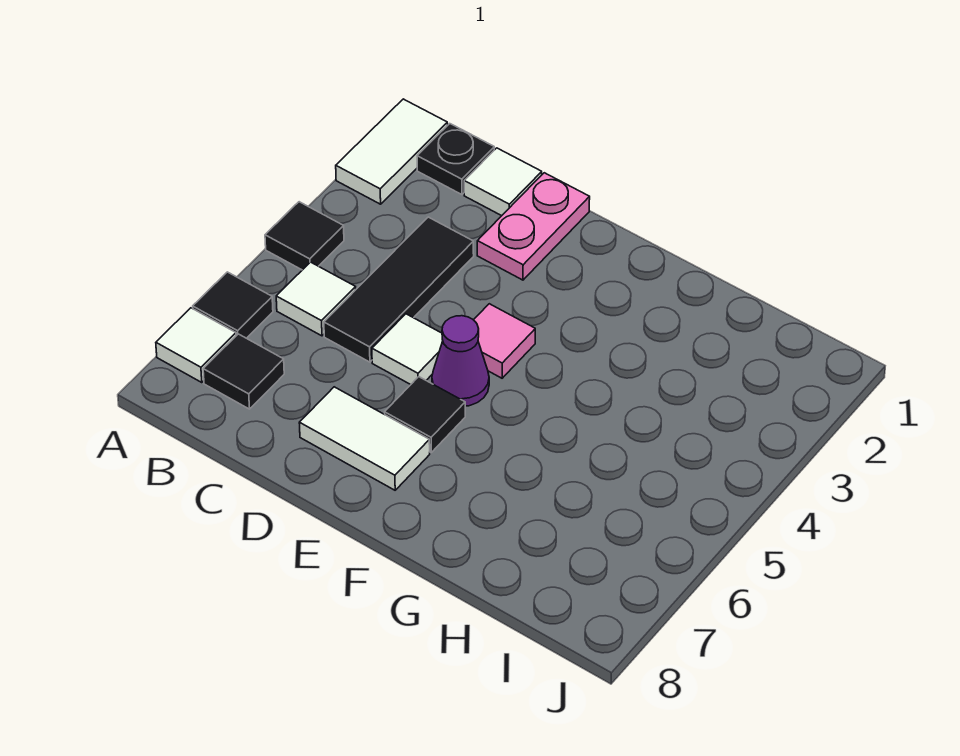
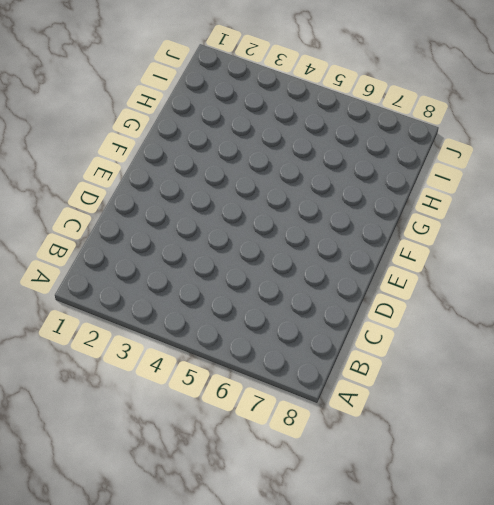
none -> white tile A1:A2 level 1
none -> black tile A4 level 1
none -> black tile A6 level 1

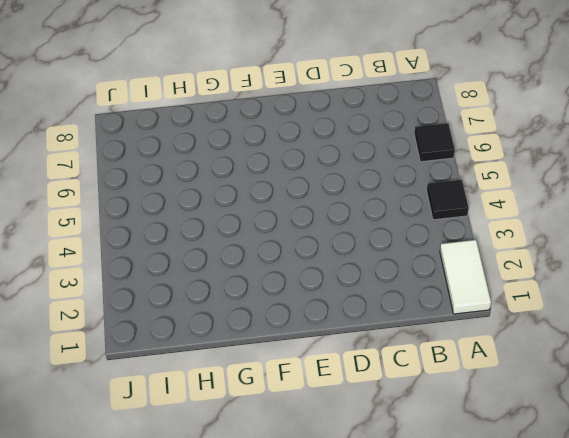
none -> white tile A7 level 1
none -> black plate B1 level 1
none -> white tile B5 level 1

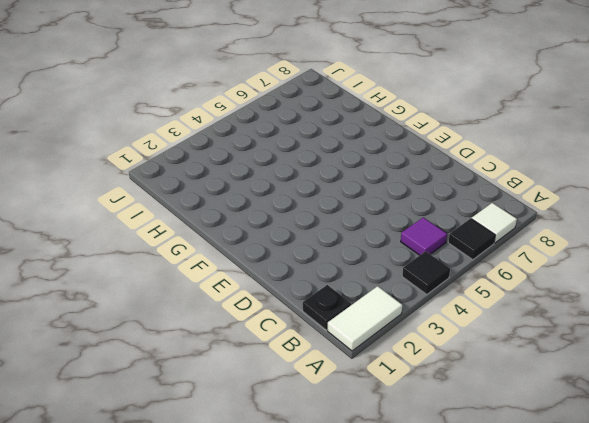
purple tile B5 level 1 -> white tile B5 level 1
none -> black tile B7 level 1
none -> white tile C1 level 1
none -> black tile C3:C5 level 1

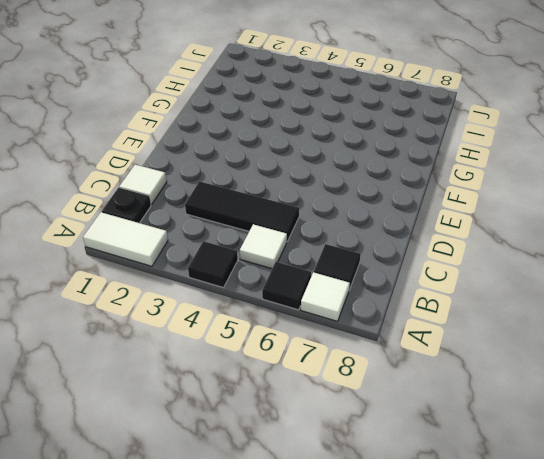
none -> pink plate D1:D2 level 1
none -> white tile D5 level 1
none -> white tile D7:E7 level 1

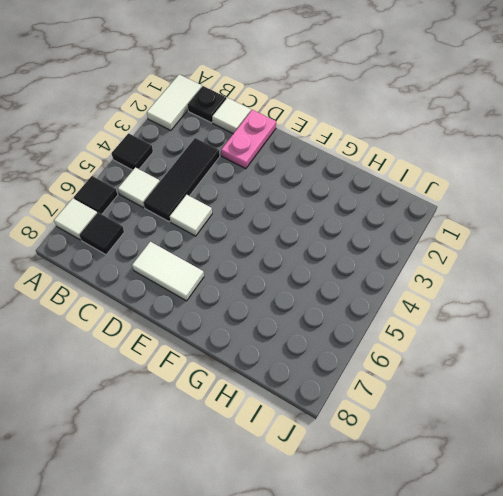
none -> pink tile E4 level 1
none -> purple cone E5 level 1
none -> black tile E6 level 1

